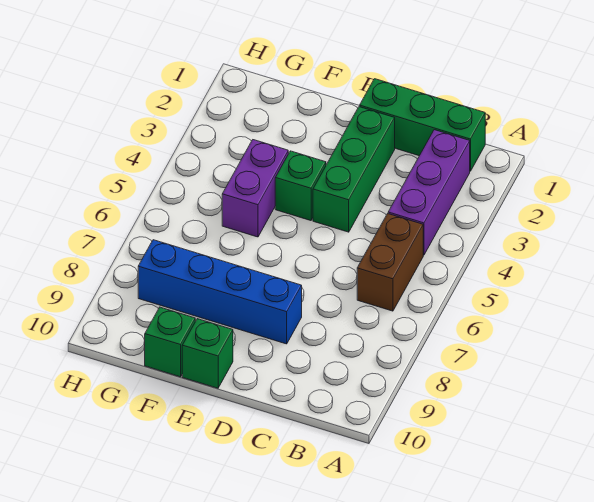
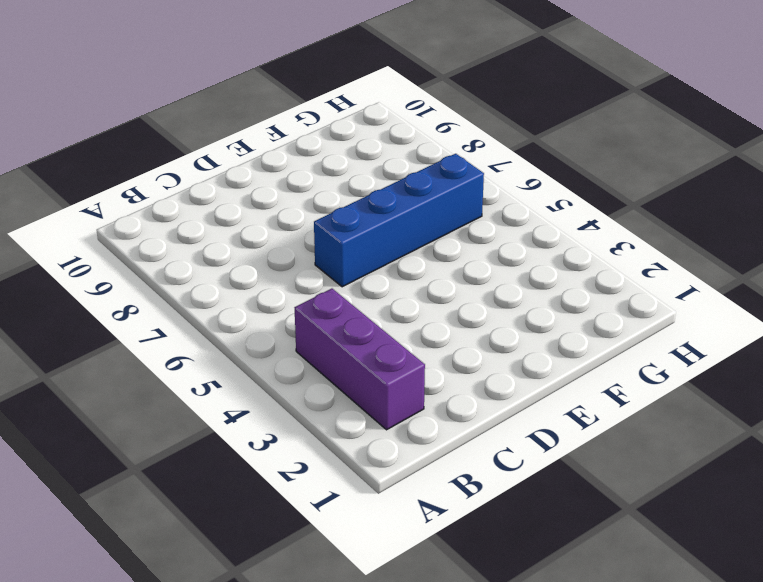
blue brick D6:G6 level 1 -> blue brick D8:G8 level 1
none -> green brick B1:D1 level 1
none -> brown brick B5:B6 level 1

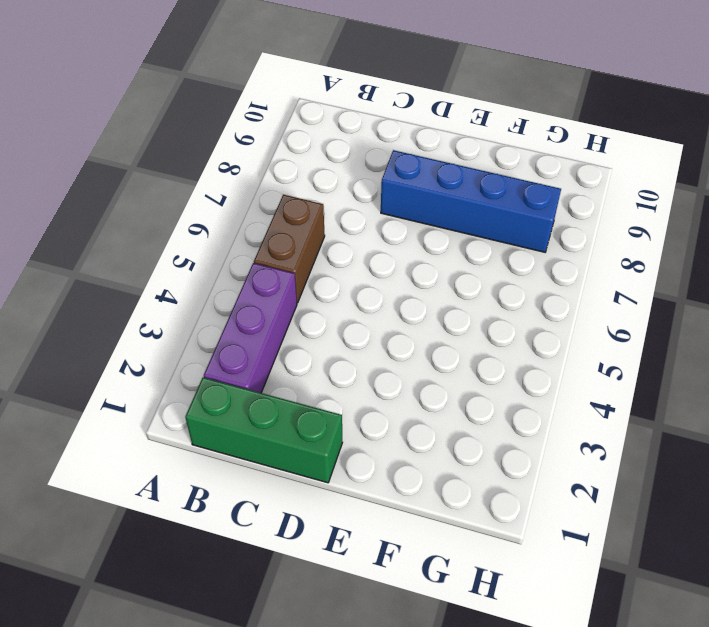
none -> green brick D2:D4 level 1
none -> green brick E4 level 1

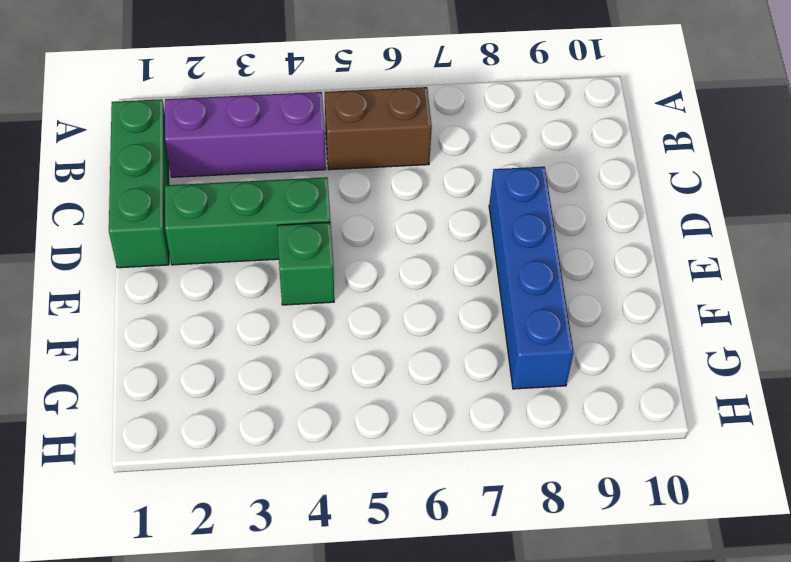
none -> green brick E10 level 1
none -> purple brick F4:F5 level 1

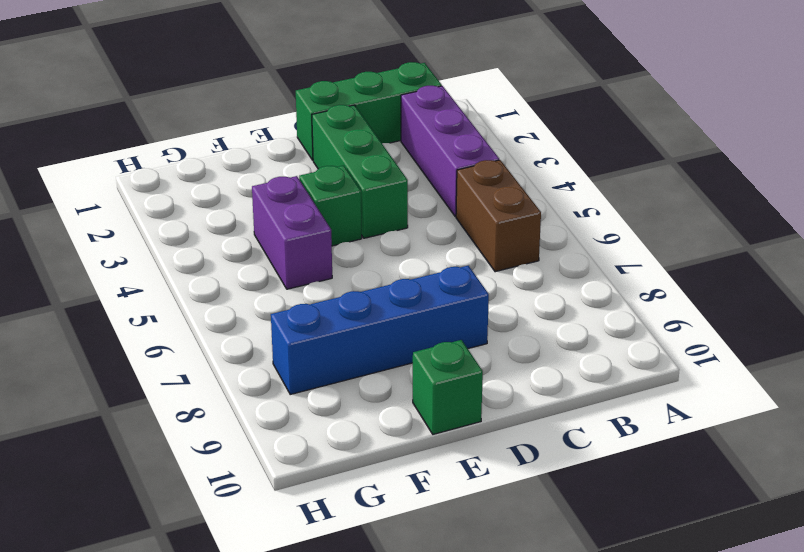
none -> green brick F10 level 1

